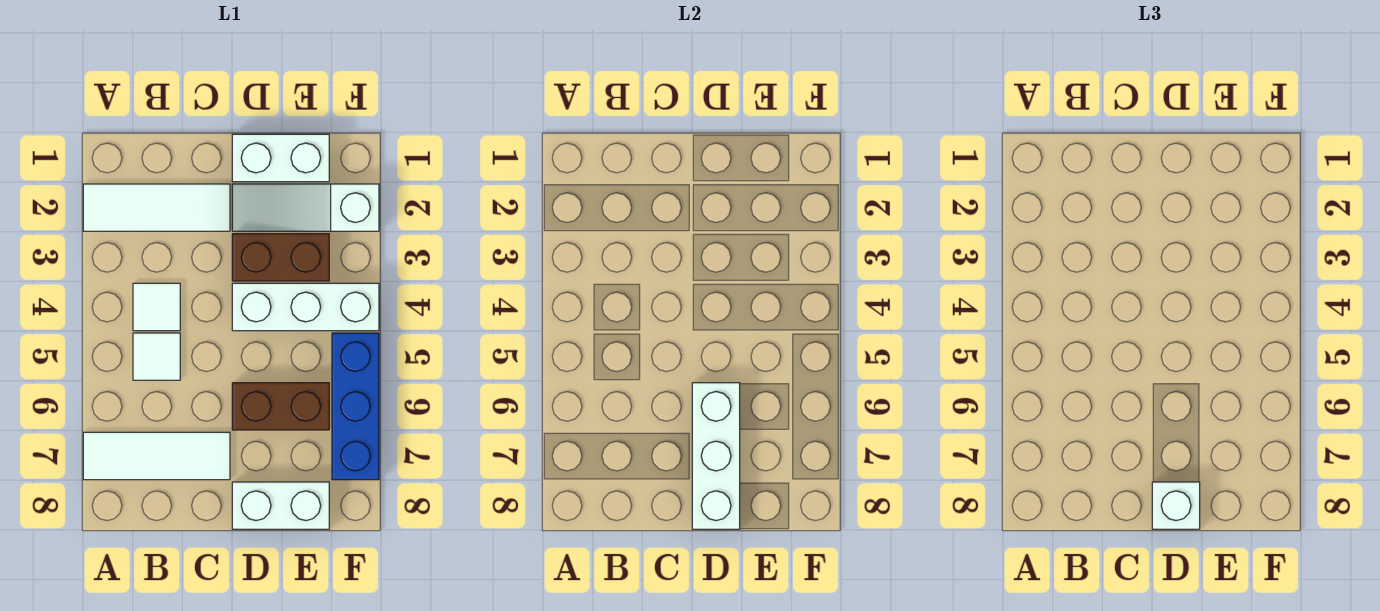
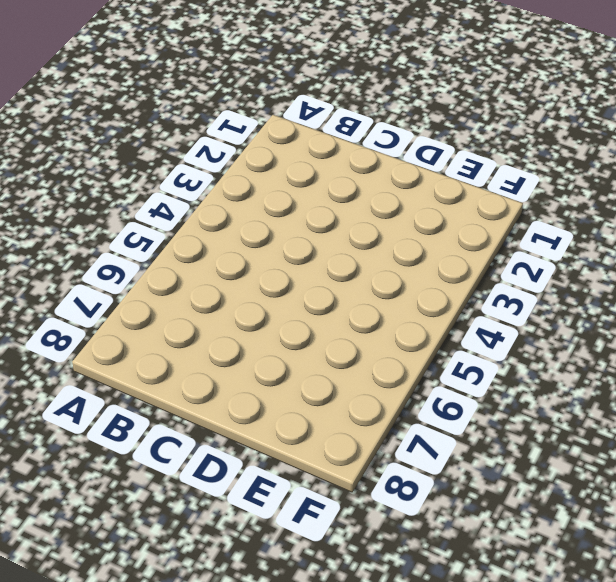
none -> white tile A2:C2 level 1
none -> white tile A7:C7 level 1
none -> white tile B4 level 1

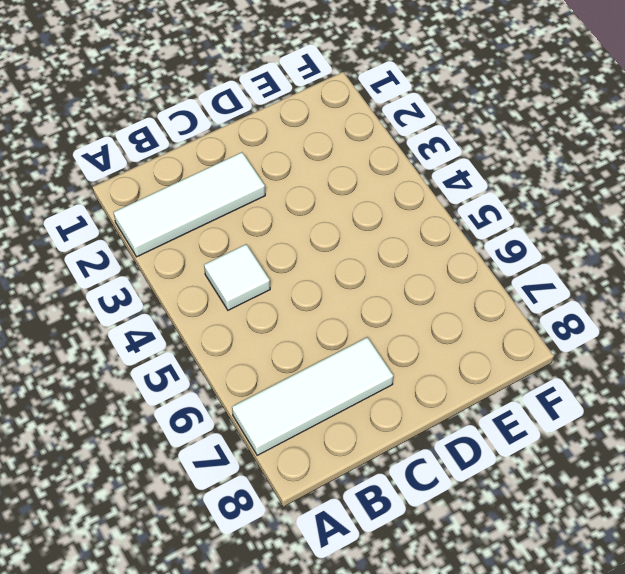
none -> white tile B5 level 1
none -> white brick D1:E1 level 1
none -> white slope D2:F2 level 1 top F

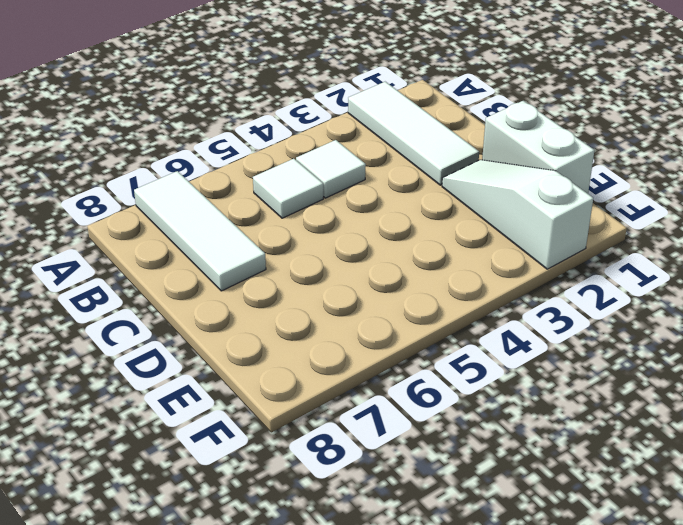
none -> brown brick D3:E3 level 1
none -> white brick D4:F4 level 1
none -> brown brick D6:E6 level 1

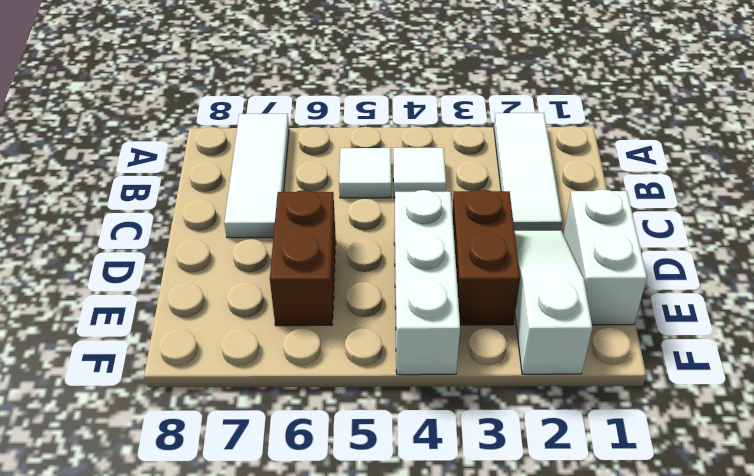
none -> white brick D8:E8 level 1
none -> blue brick F5:F7 level 1
none -> white brick D6:D8 level 2

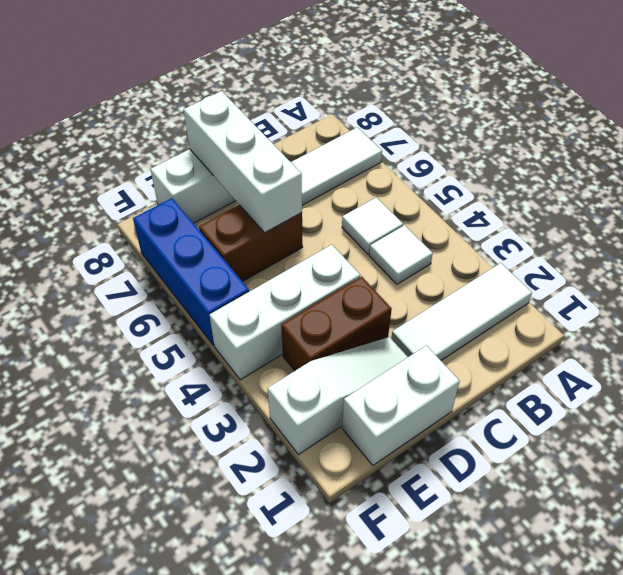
none -> white brick D8 level 3

